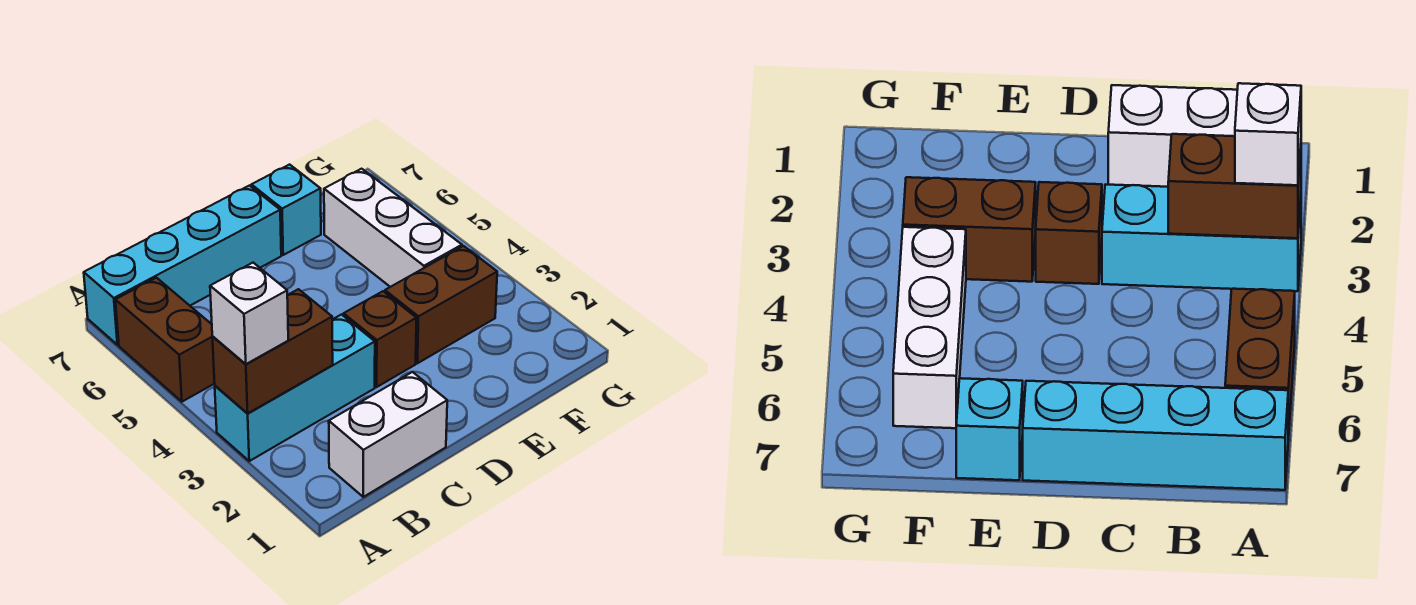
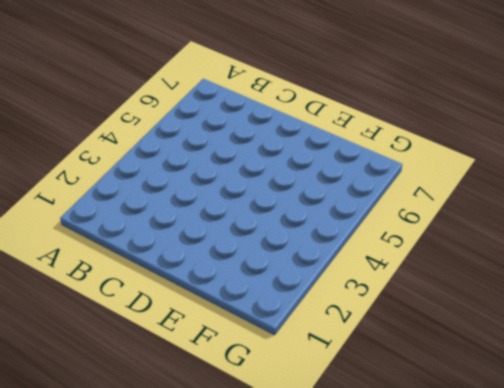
none -> cyan brick A3:C3 level 1
none -> brown brick A5:A6 level 1

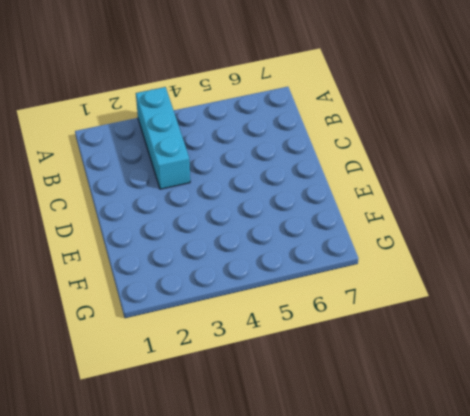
none -> brown brick A5:A6 level 1
none -> cyan brick A7:D7 level 1

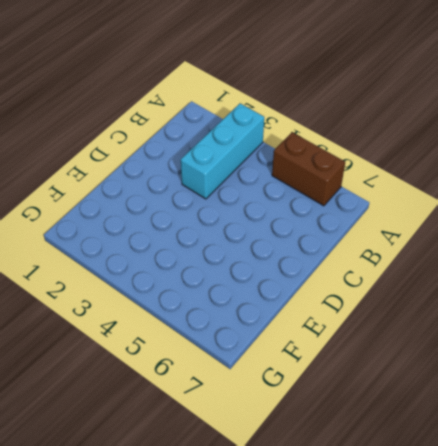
none -> cyan brick A7:D7 level 1
none -> white brick B1:C1 level 1

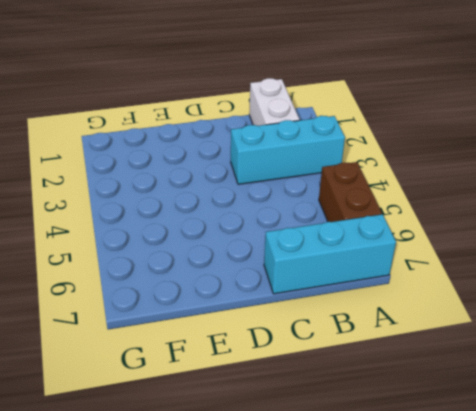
cyan brick A7:C7 level 1 -> cyan brick A7:D7 level 1
white brick B1:B2 level 1 -> white brick B1:C1 level 1
none -> brown brick D3 level 1
none -> brown brick E3:F3 level 1

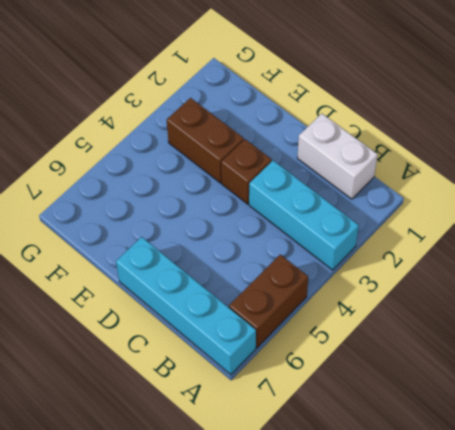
none -> cyan brick E7 level 1
none -> white brick F4:F6 level 1

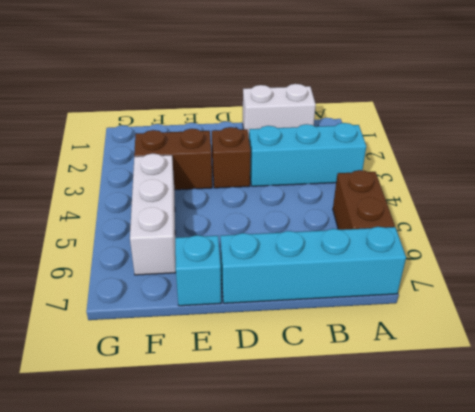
none -> brown brick A3:B3 level 2
none -> white brick A3 level 3

